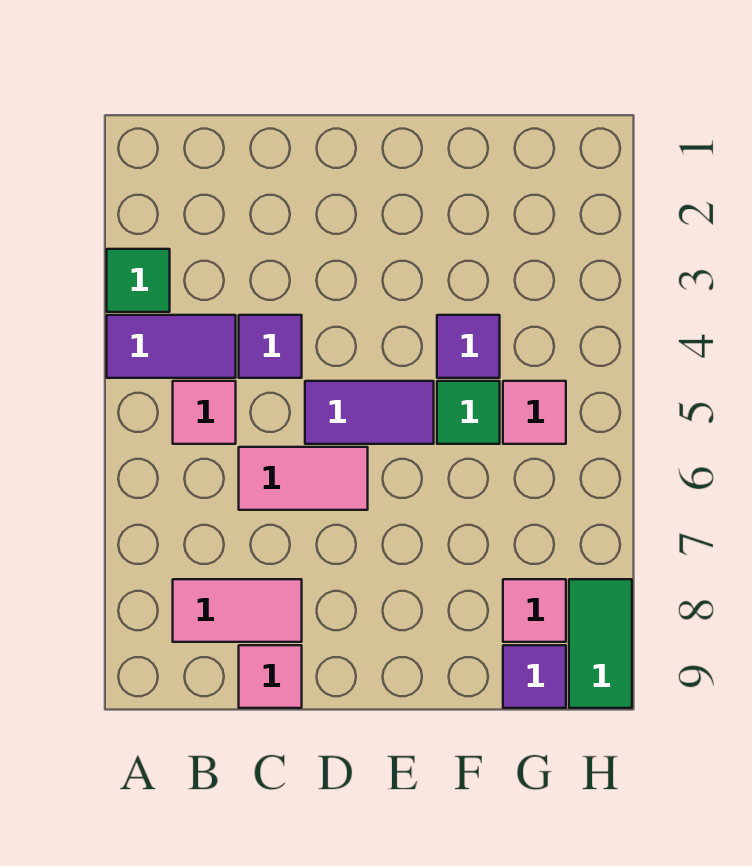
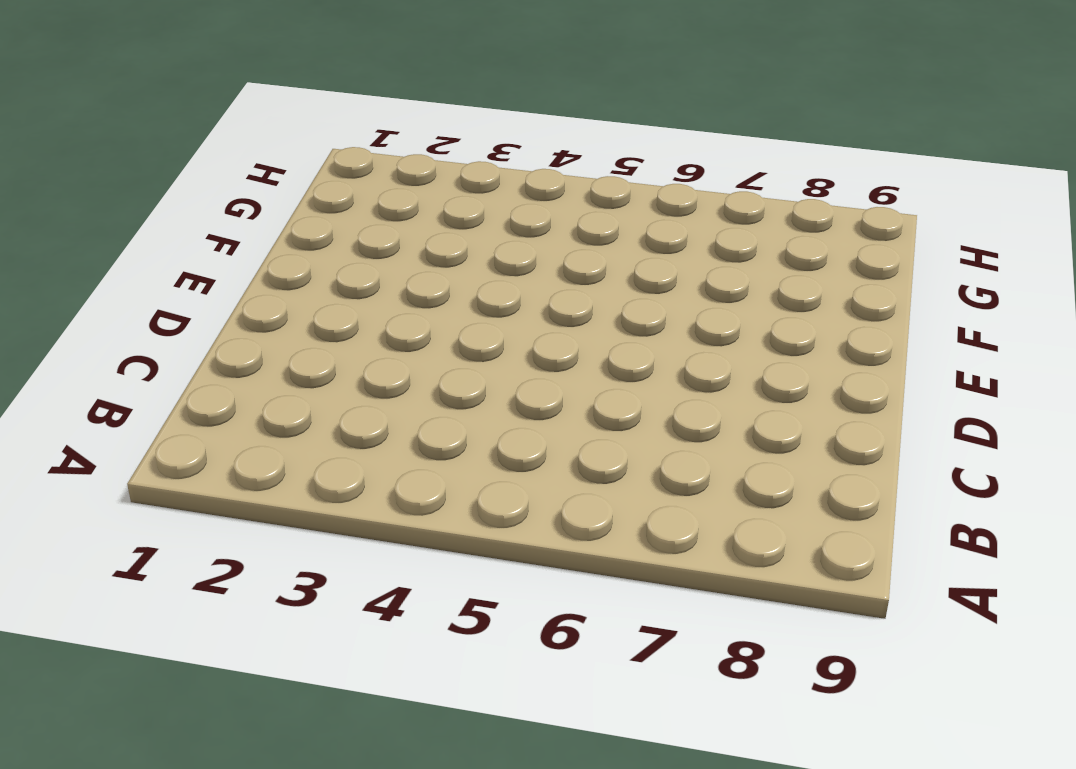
none -> green tile A3 level 1
none -> purple tile A4:B4 level 1
none -> pink tile B5 level 1

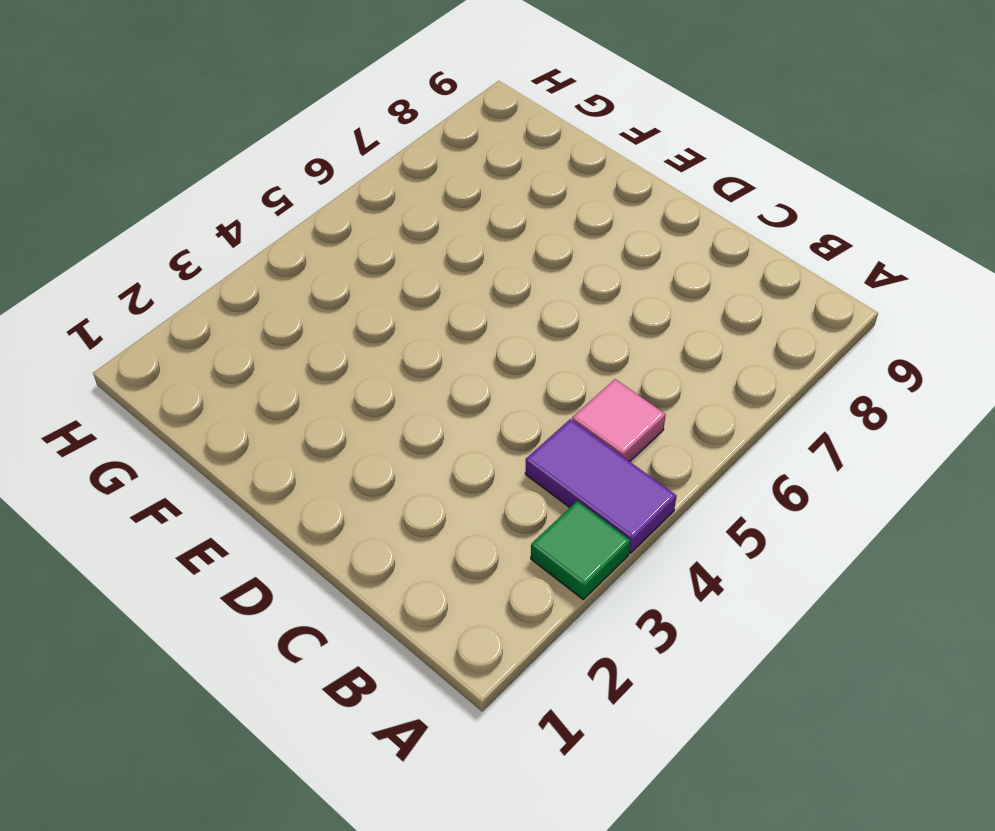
none -> pink tile B8:C8 level 1
none -> purple tile C4 level 1
none -> pink tile C6:D6 level 1

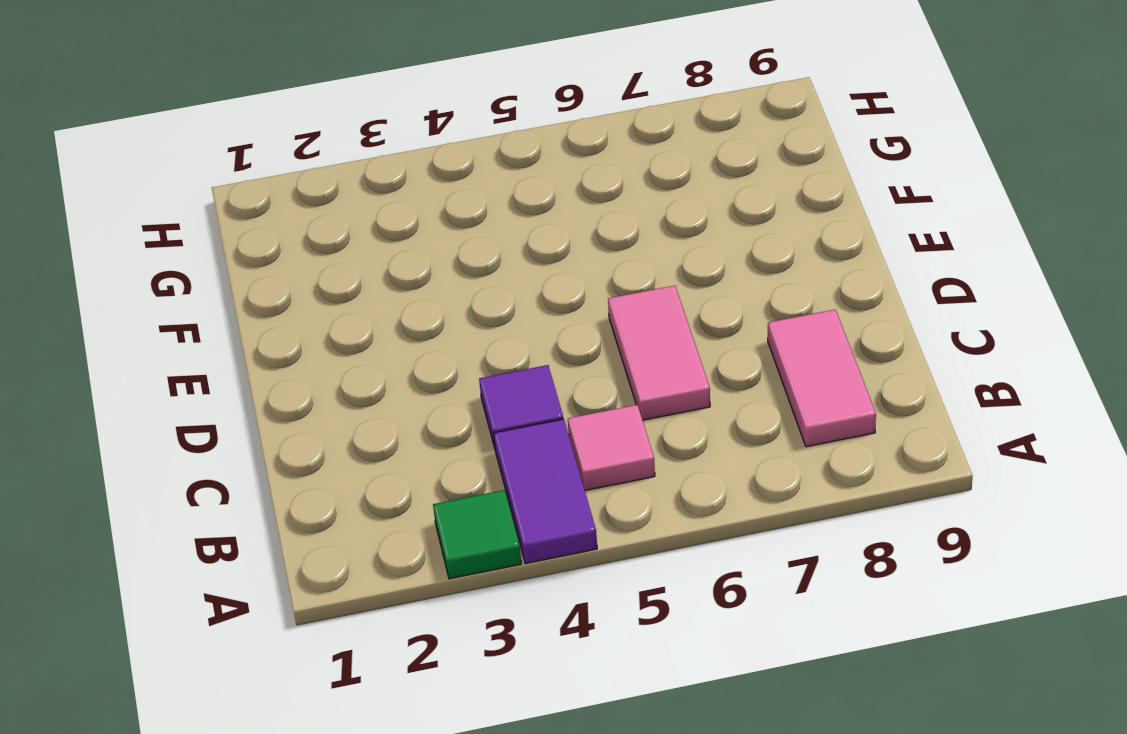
none -> pink tile C9 level 1
none -> purple tile D5:E5 level 1
none -> purple tile F4 level 1

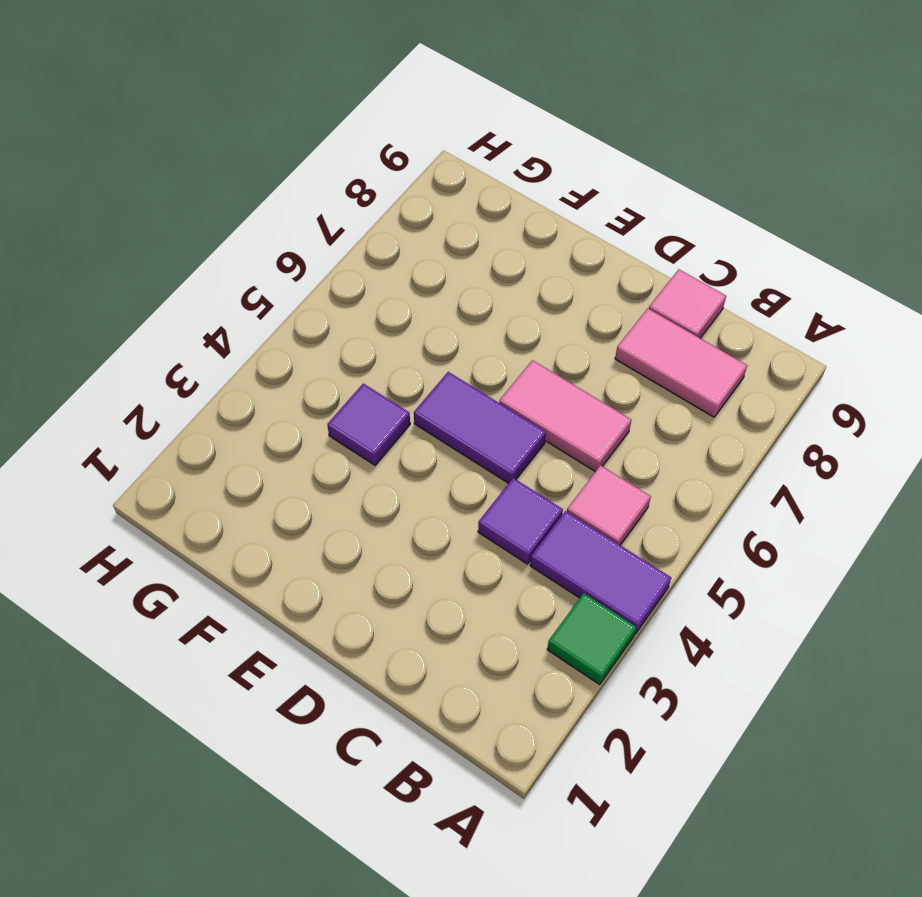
none -> green tile F5 level 1
none -> pink tile G5 level 1
none -> pink tile G8 level 1

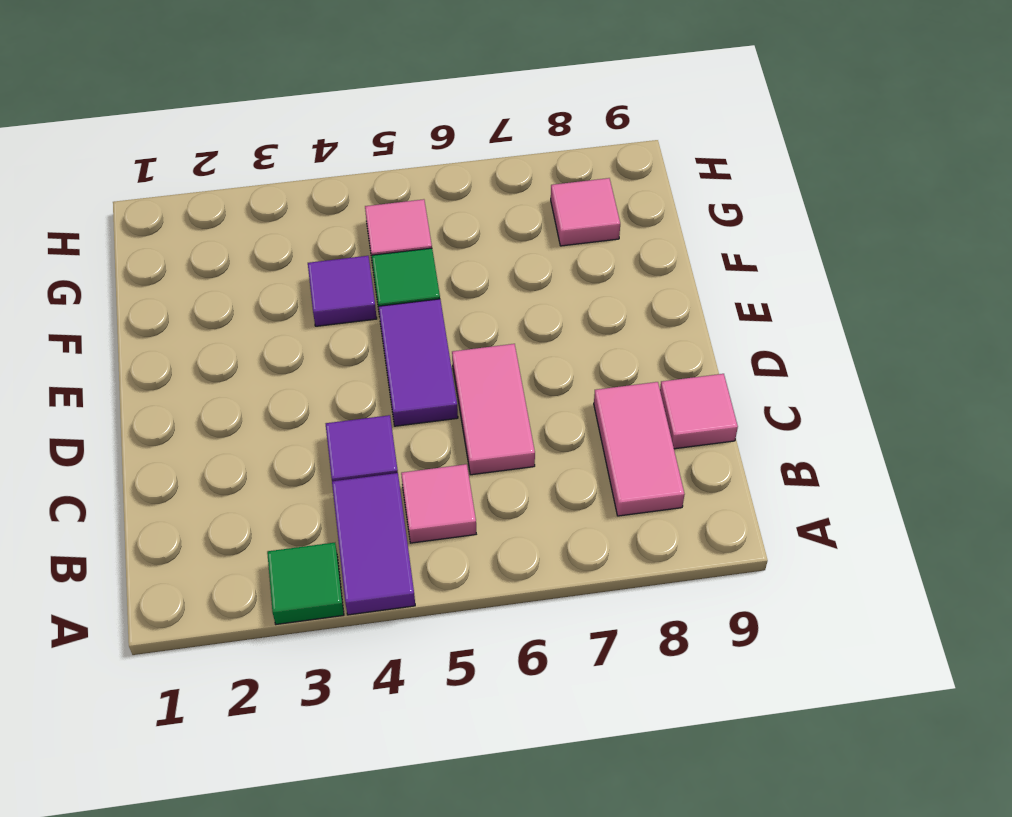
none -> purple tile G9 level 1
none -> green tile H8:H9 level 1

